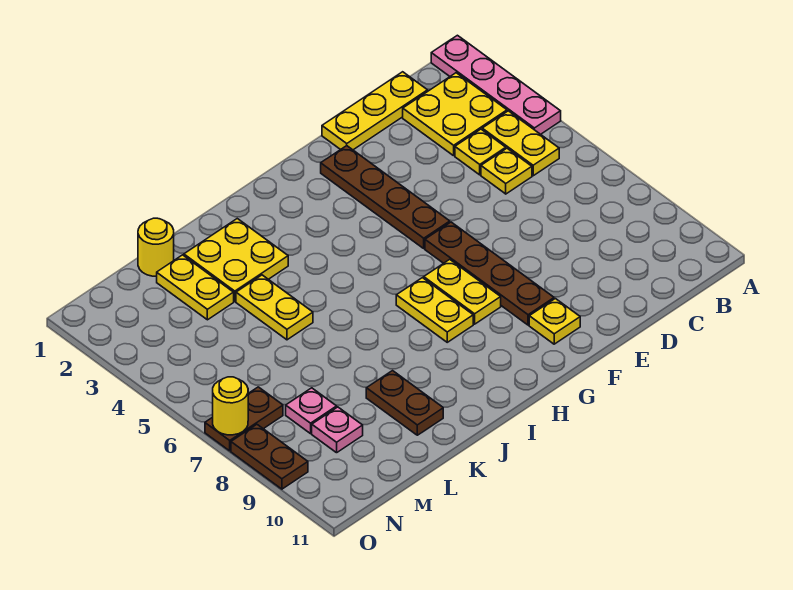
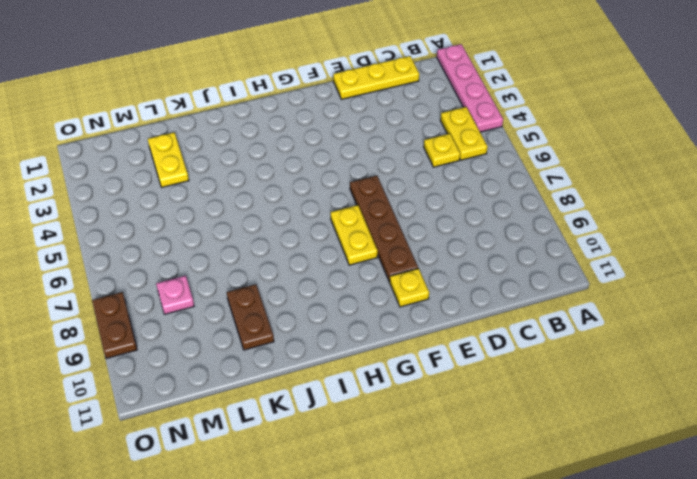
none -> yellow plate B2:C3 level 1
none -> yellow plate C4 level 1
none -> brown plate F2:F5 level 1

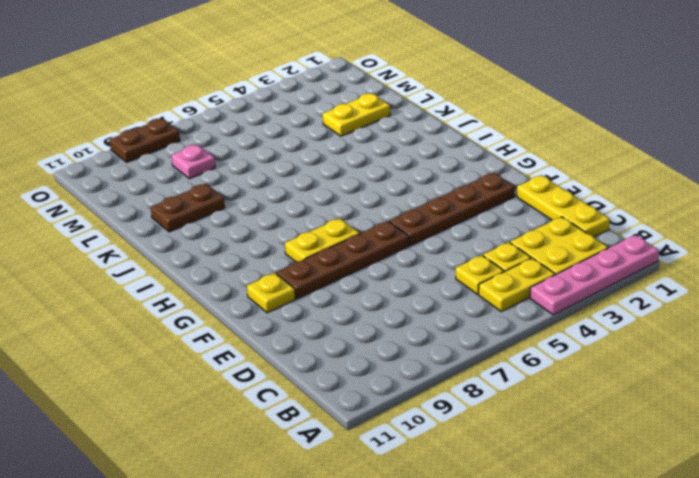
none -> yellow plate H7:H8 level 1
none -> yellow plate J2:K3 level 1
none -> yellow plate K4:K5 level 1

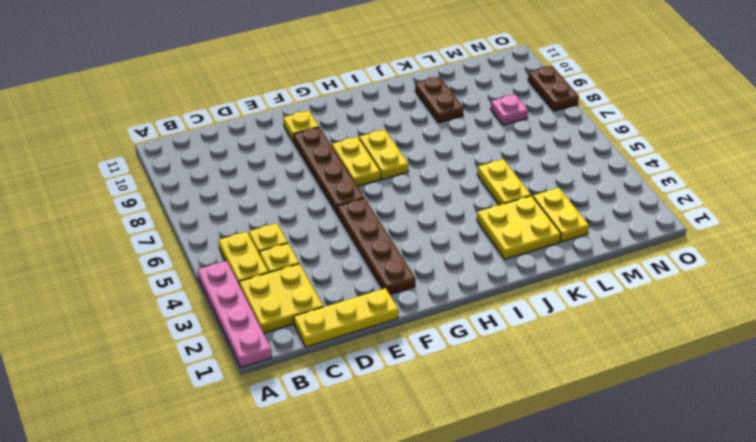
none -> yellow round brick L1 level 1
none -> pink plate M9 level 1
none -> brown plate N7:O7 level 1

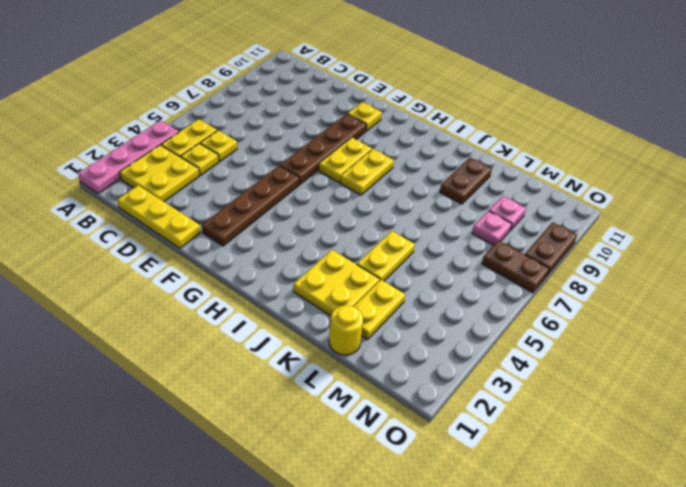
none -> yellow round brick O7 level 2

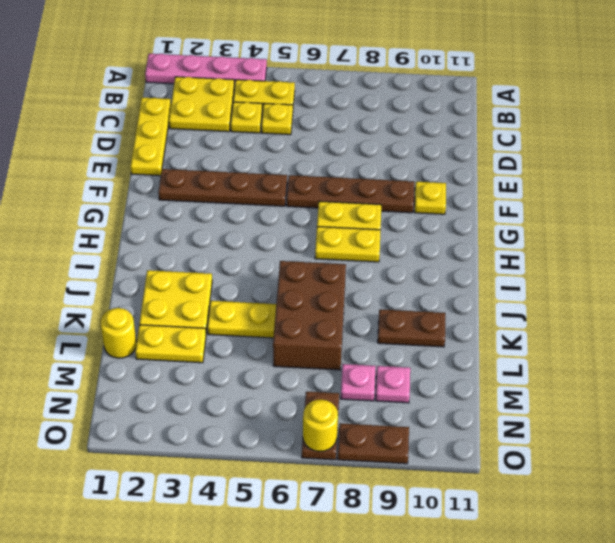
brown brick J6:L7 level 1 -> none

